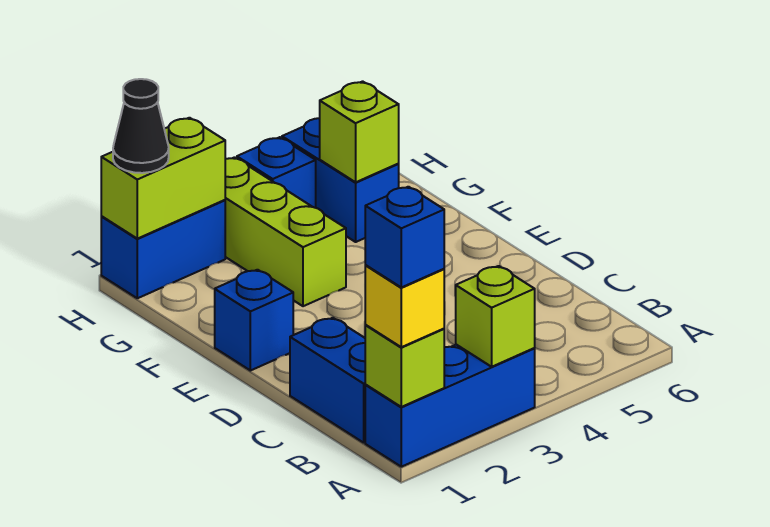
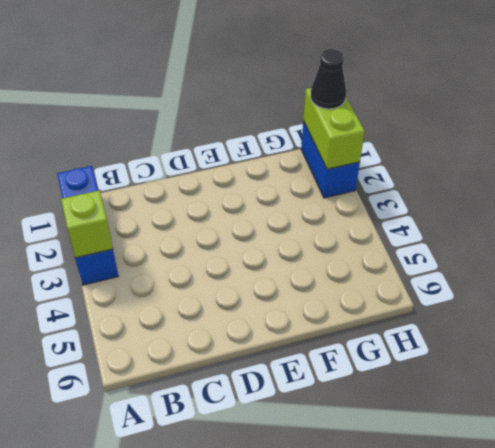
none -> blue brick B1:C1 level 1
none -> blue brick E1 level 1
none -> lime brick F3:H3 level 1

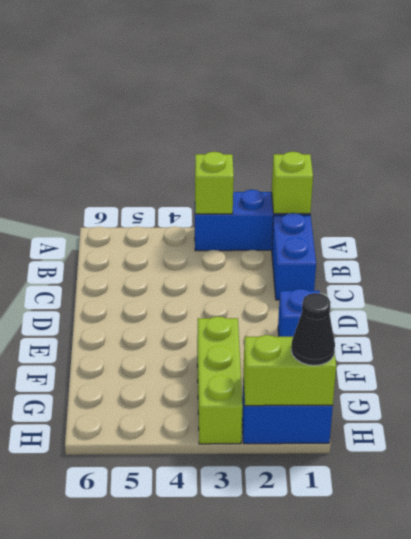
none -> blue brick G5:H5 level 1
none -> blue brick H4 level 1
none -> lime brick G5 level 2

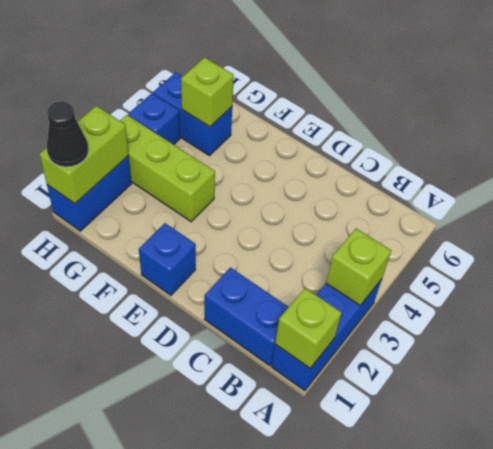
none -> yellow brick A1 level 3
none -> blue brick A1 level 4

